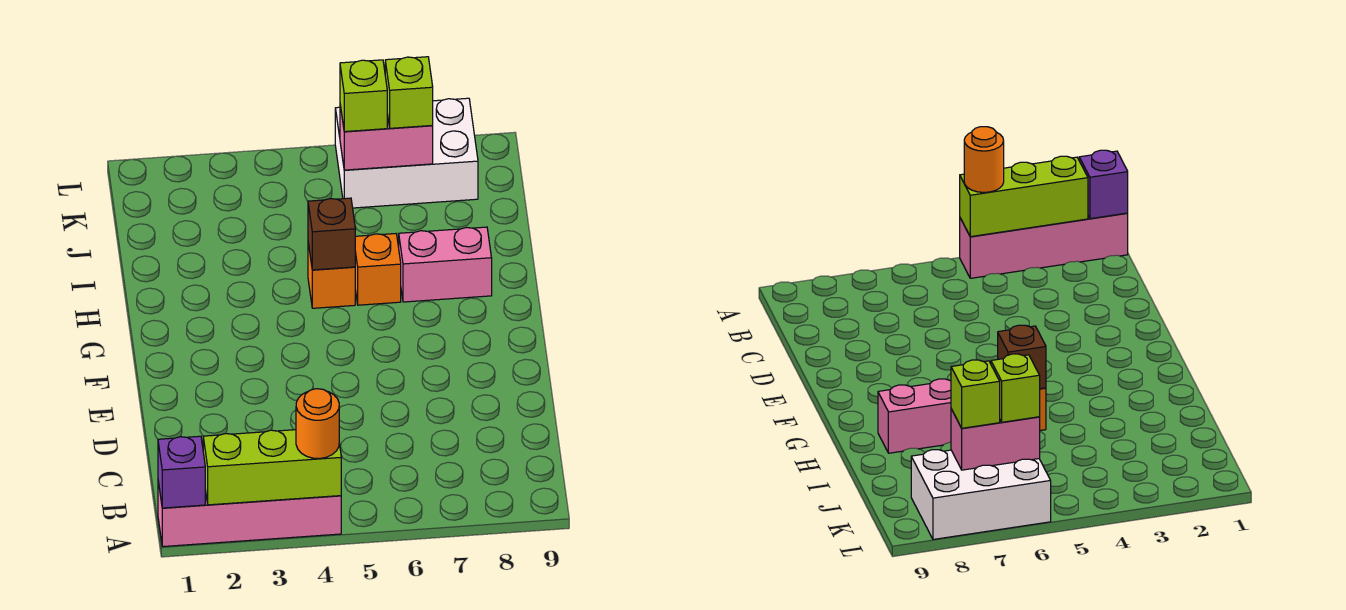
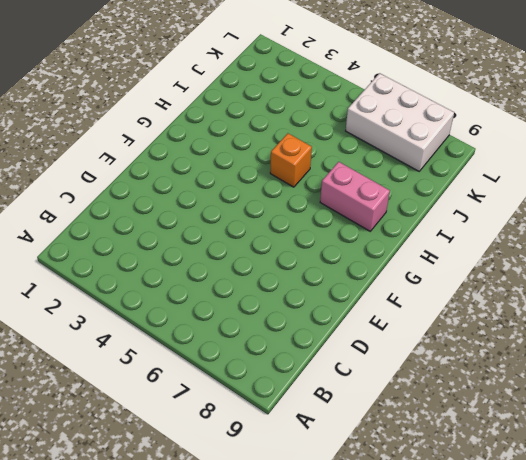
none -> pink brick A1:A4 level 1
none -> orange brick H6 level 1
none -> purple brick A1 level 2

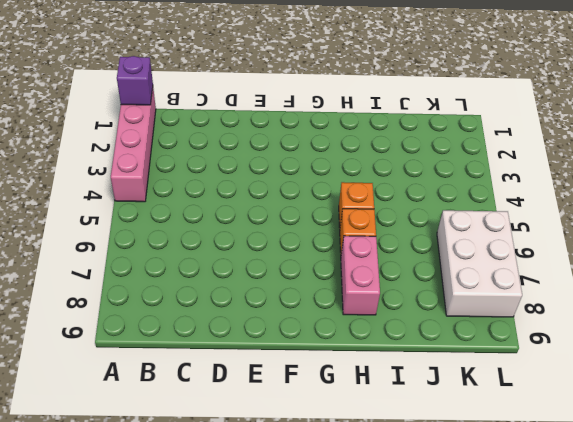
none -> lime brick A2:A4 level 2
none -> brown brick H5 level 2
none -> pink brick K6:K7 level 2

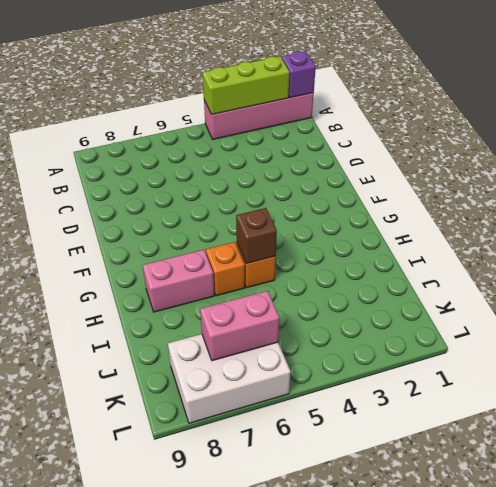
none -> orange round brick A4 level 3
none -> lime brick K6 level 3
none -> lime brick K7 level 3

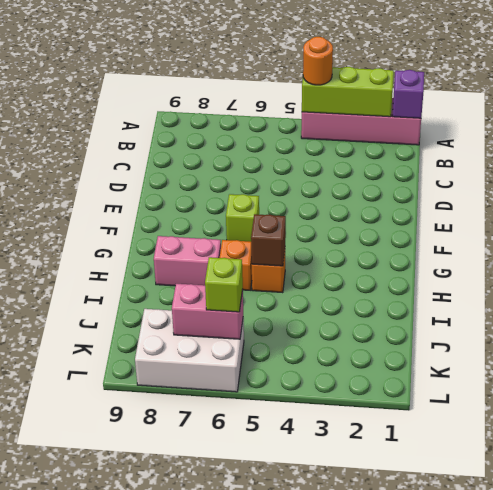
lime brick F6 level 1 -> lime brick K7 level 3

